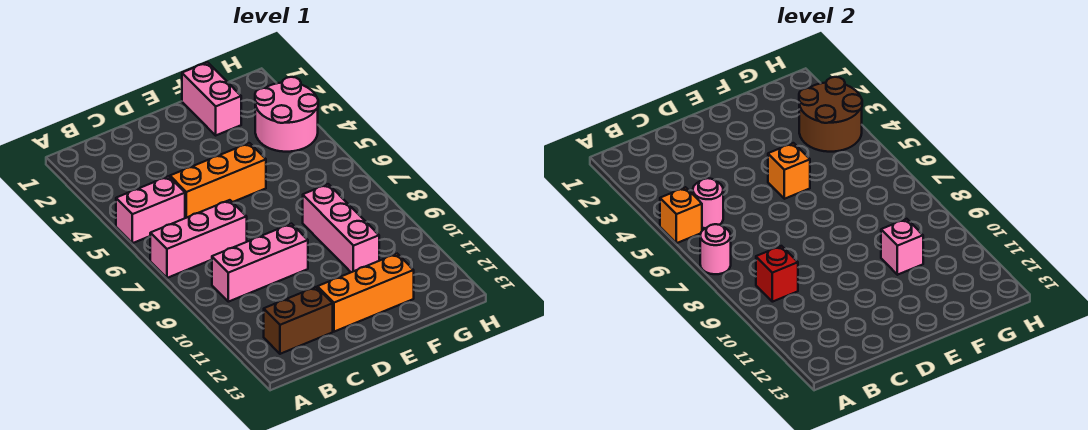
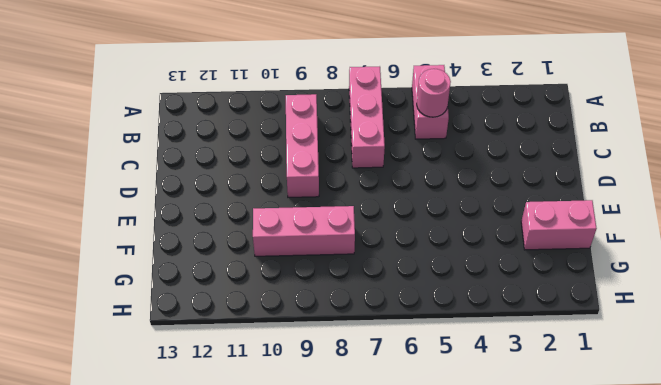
none -> brown brick B12:C12 level 1
none -> orange brick C5:E5 level 1
none -> orange brick D12:F12 level 1

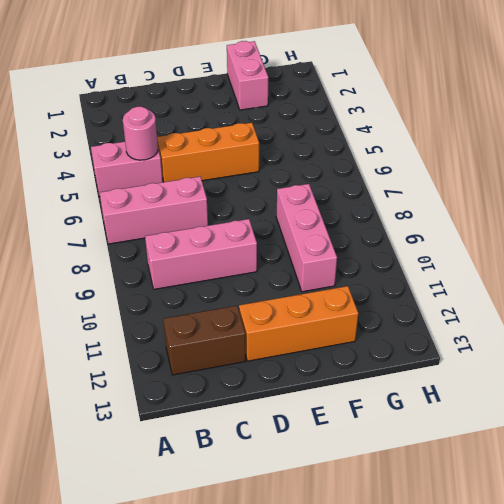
none -> pink round brick G3:H4 level 1
none -> orange brick A5 level 2
none -> pink round brick A7 level 2

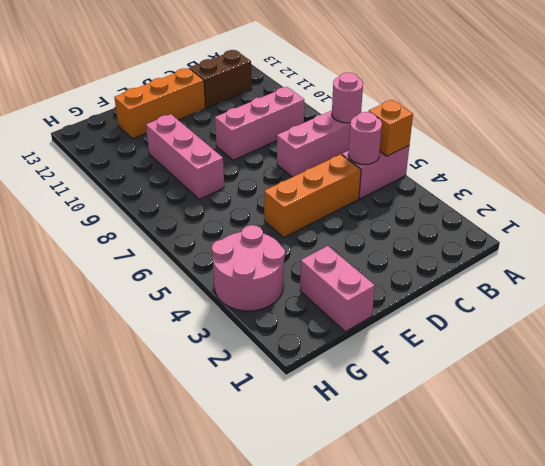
none -> red brick B9 level 2
none -> orange brick E5 level 2
none -> pink brick F10 level 2

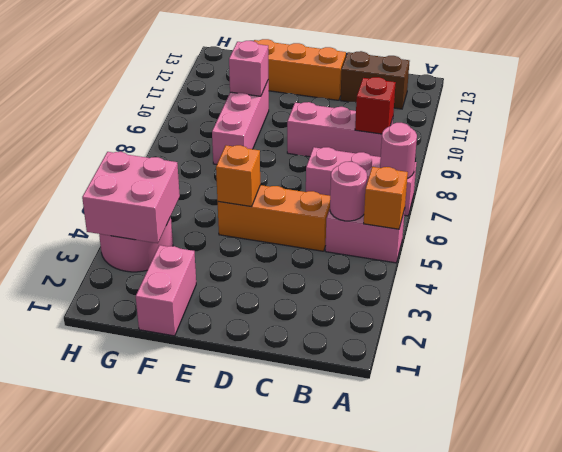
pink brick G3:H4 level 2 -> brown round brick G3:H4 level 2

